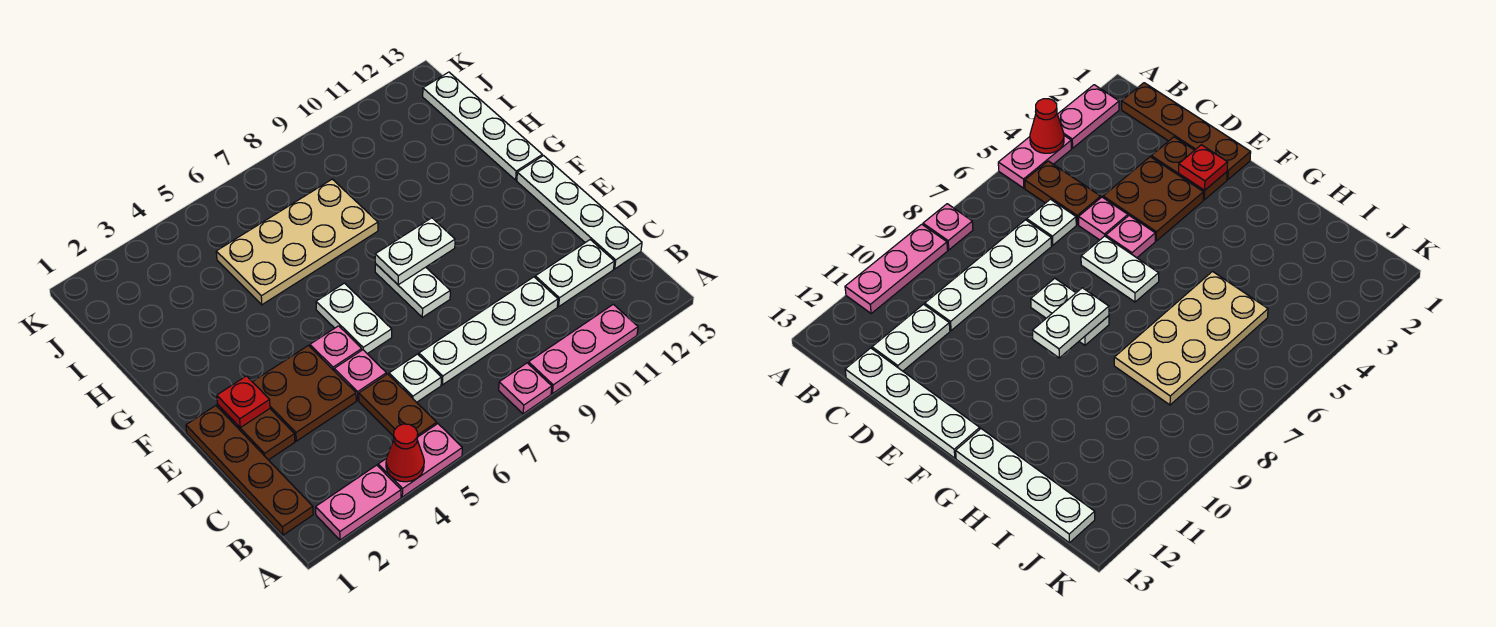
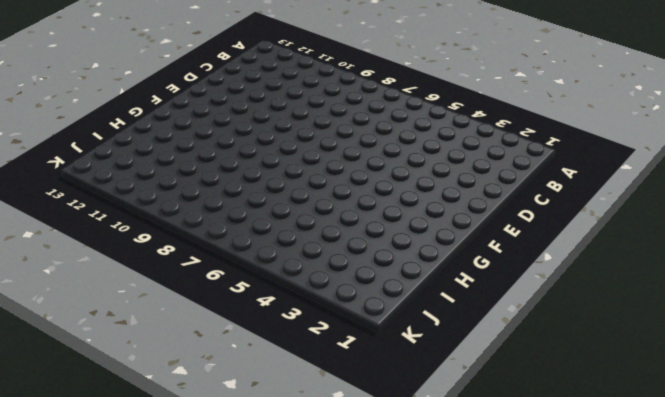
none -> pink plate A2:A3 level 1
none -> pink plate A4:A5 level 1
none -> pink plate A8 level 1

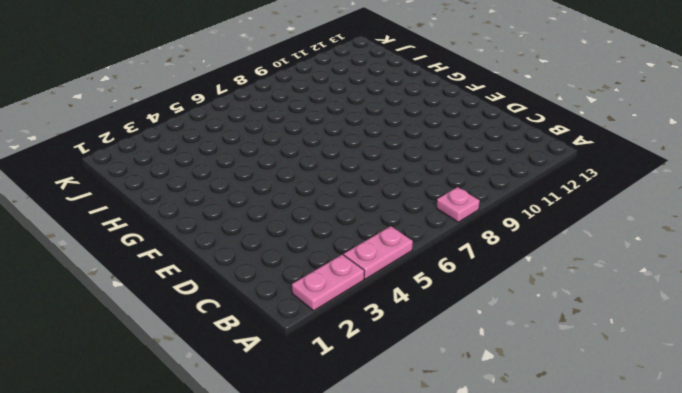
none -> pink plate A9:A11 level 1
none -> brown plate B1:E1 level 1
none -> brown plate B5:C5 level 1

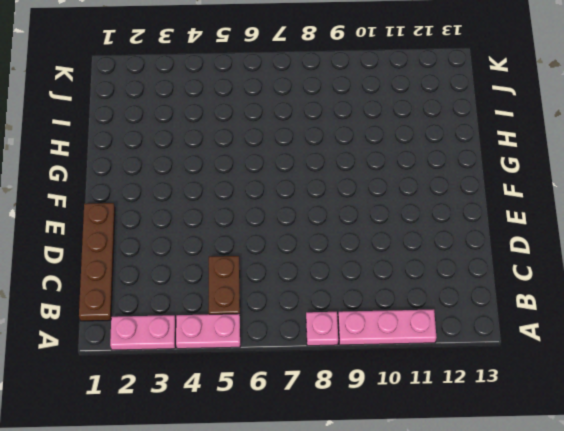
none -> white plate C6 level 1
none -> white plate C7:C10 level 1
none -> white plate C11:C12 level 1

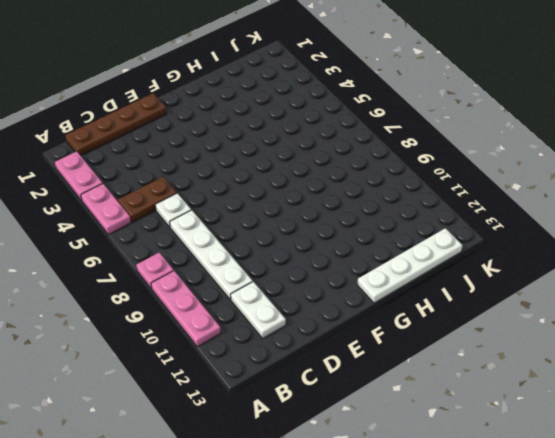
none -> white plate C13:F13 level 1
none -> brown plate D2:E2 level 1
none -> brown plate D3:E4 level 1

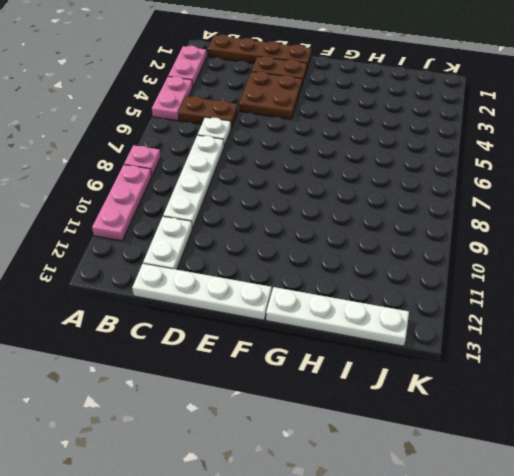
none -> pink plate D5 level 1
none -> pink plate E5 level 1
none -> white plate E6:F6 level 1

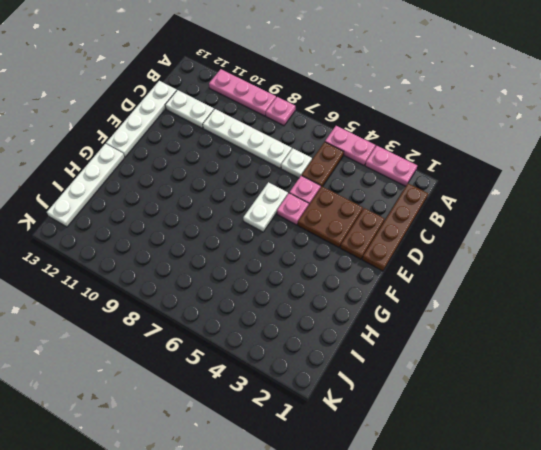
none -> white plate E8:F8 level 1
none -> tan plate H5:I8 level 1
none -> red cone A4 level 2

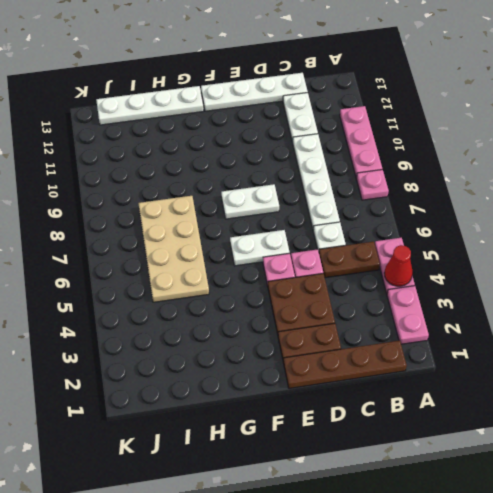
none -> red plate E2 level 2
none -> white plate F8:F9 level 2

